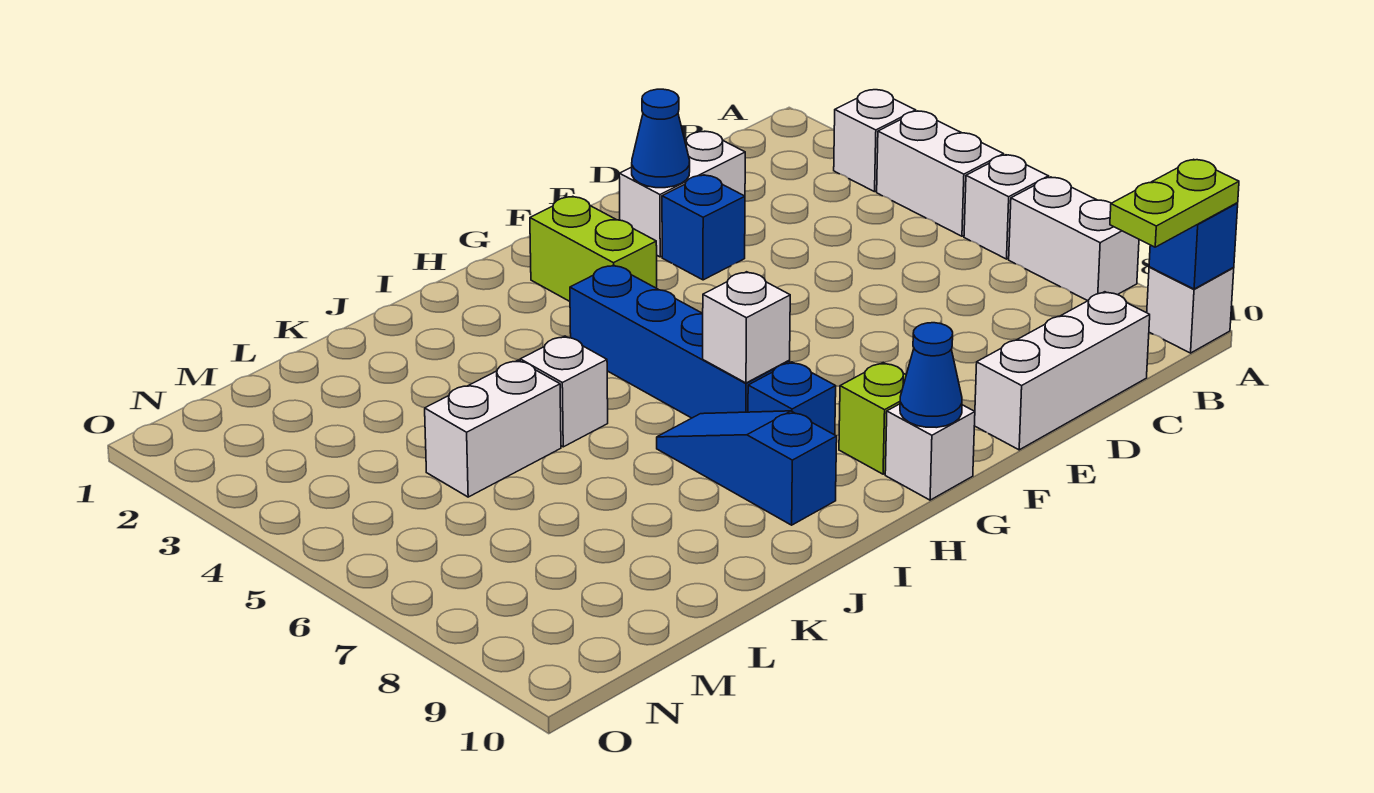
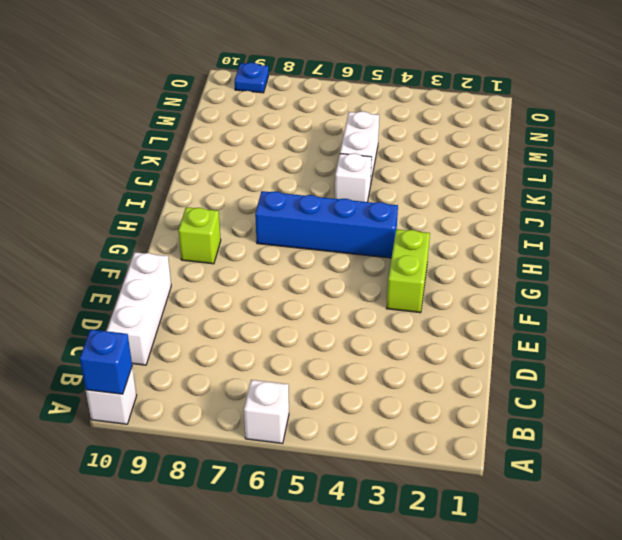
lime brick F3:G3 level 1 -> lime brick G2:G3 level 1
blue plate O9 level 1 -> none
none -> white brick A3 level 1
none -> white brick A4:A5 level 1
none -> white brick A7:A8 level 1

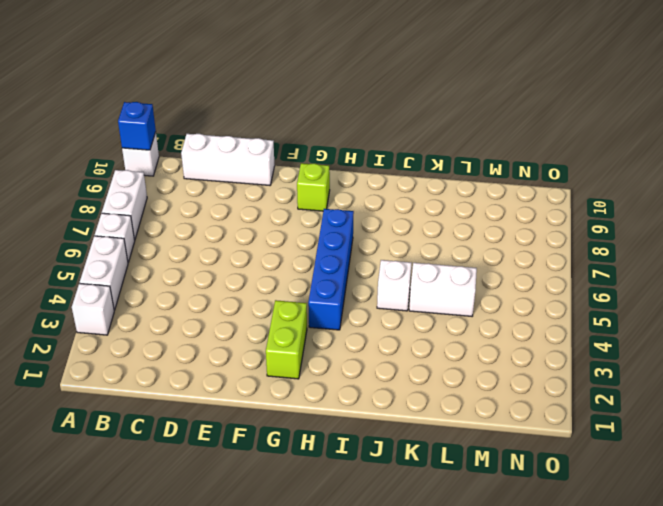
none -> white brick D2:E2 level 1
none -> blue brick E3 level 1
none -> white brick G10 level 1

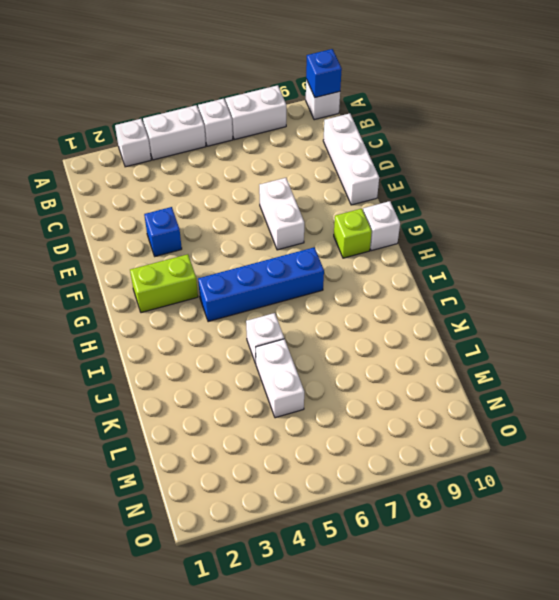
white brick E7:F7 level 1 -> white brick D2:E2 level 1
none -> blue brick H8 level 1
none -> blue slope I7:I9 level 1 top 9
none -> blue cone E2 level 2

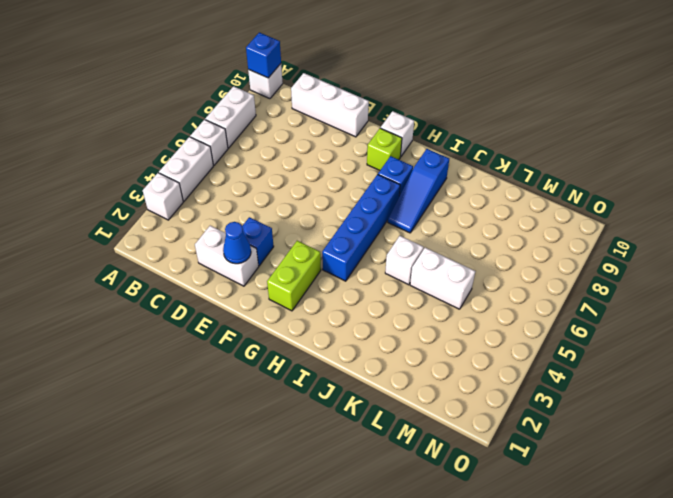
none -> blue cone G10 level 2
none -> white brick H7 level 2
none -> lime plate A10:B10 level 3

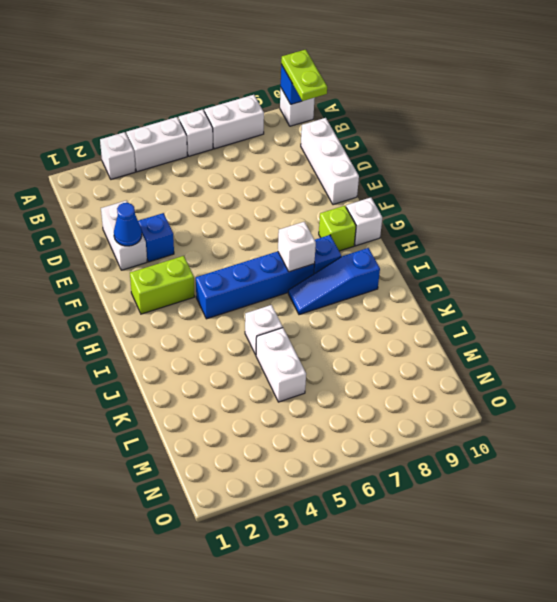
none -> blue cone G10 level 2

